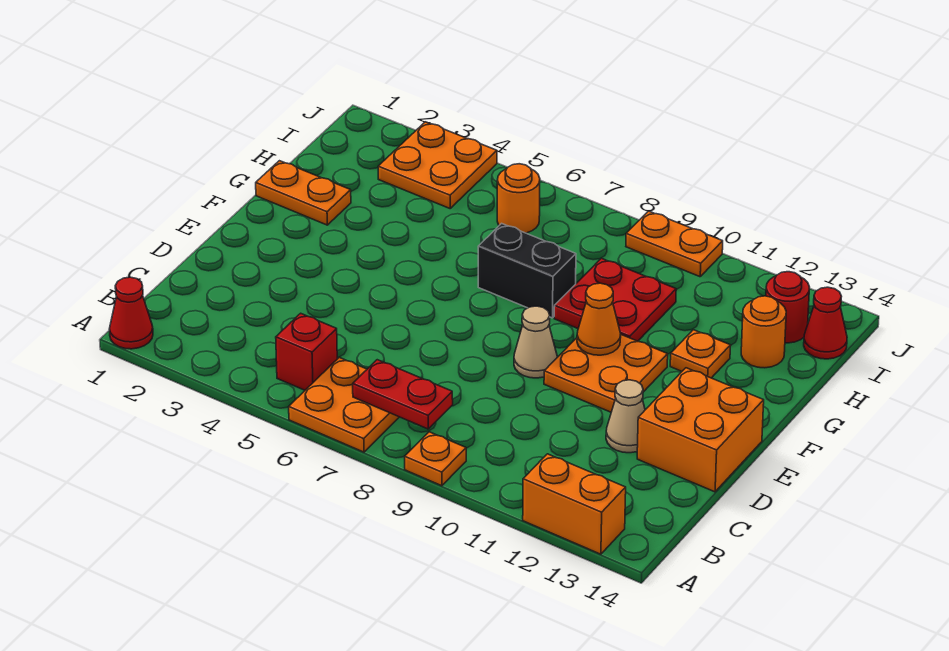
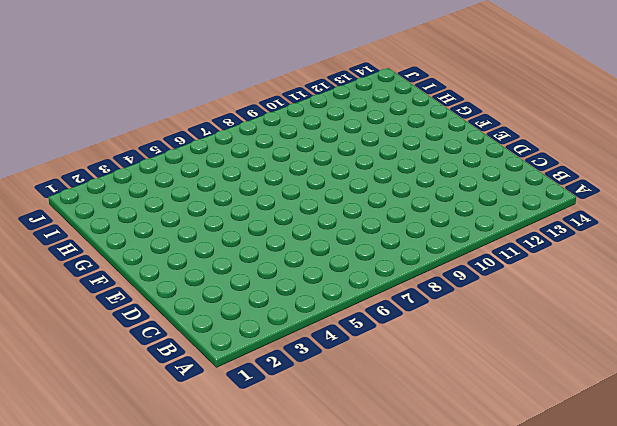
none -> red cone A1 level 1
none -> orange plate A6:B7 level 1
none -> orange plate A9 level 1

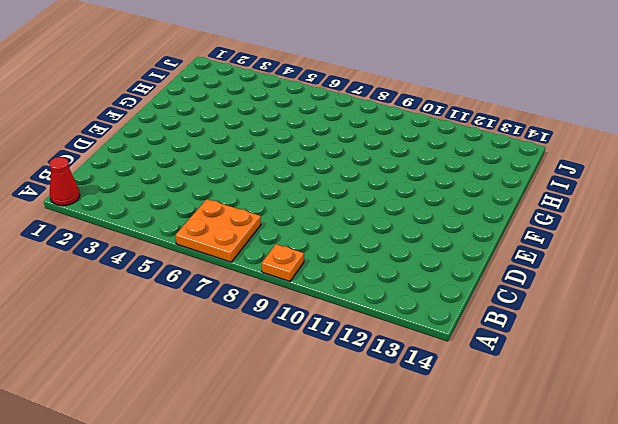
none -> orange brick A12:A13 level 1
none -> red brick B5 level 1
none -> tan cone D12 level 1

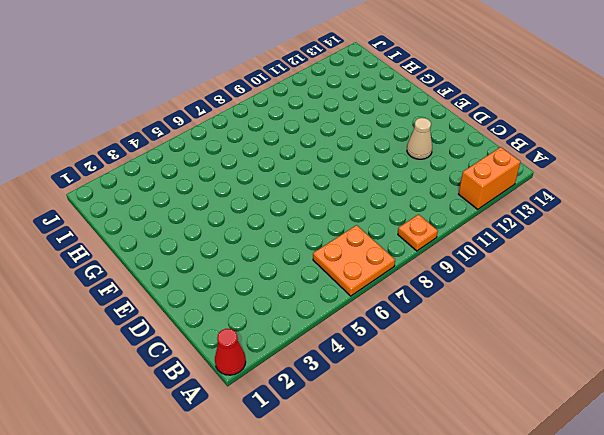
none -> red brick B5 level 1
none -> orange brick D13:E14 level 1
none -> tan cone E9 level 1

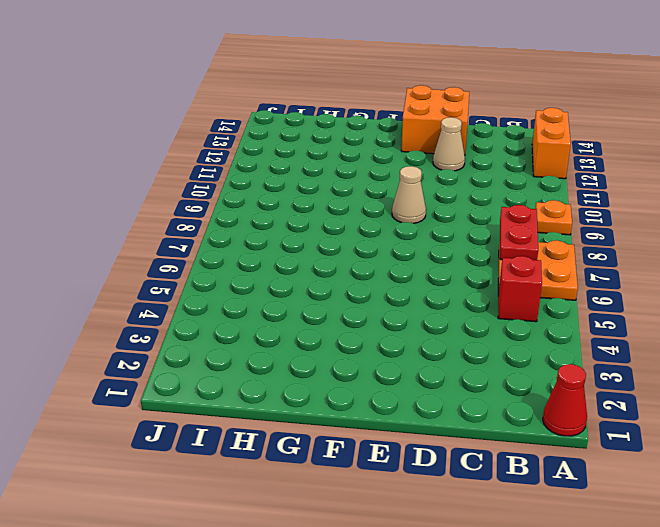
none -> orange plate E10:F11 level 1
none -> orange plate G1:G2 level 1
none -> black brick G7:G8 level 1

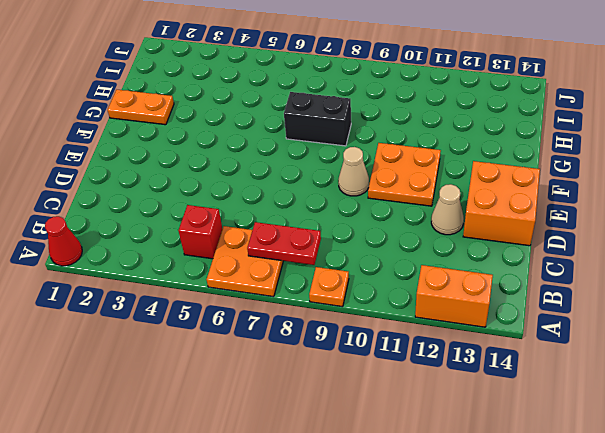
none -> red plate G9:H10 level 1
none -> orange plate G12 level 1
none -> orange round brick H13 level 1

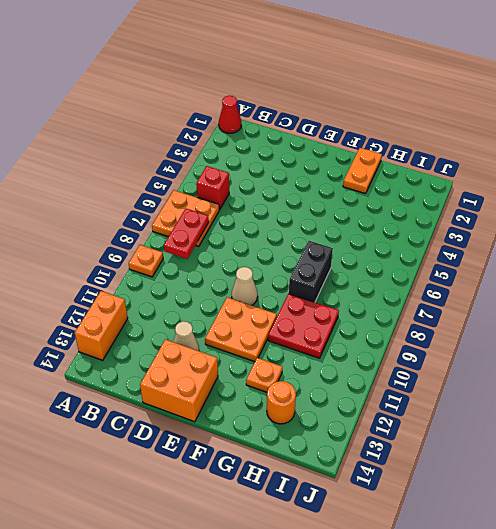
none -> orange plate I3:J4 level 1
none -> orange round brick I6 level 1
none -> red round brick I13 level 1

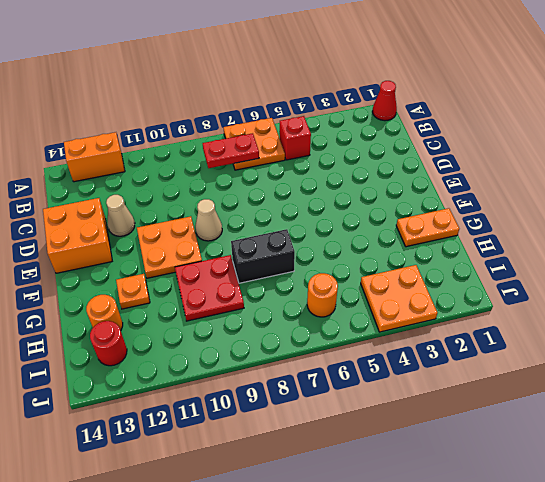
none -> orange plate A9 level 1
none -> red cone I14 level 1
none -> orange plate J9:J10 level 1

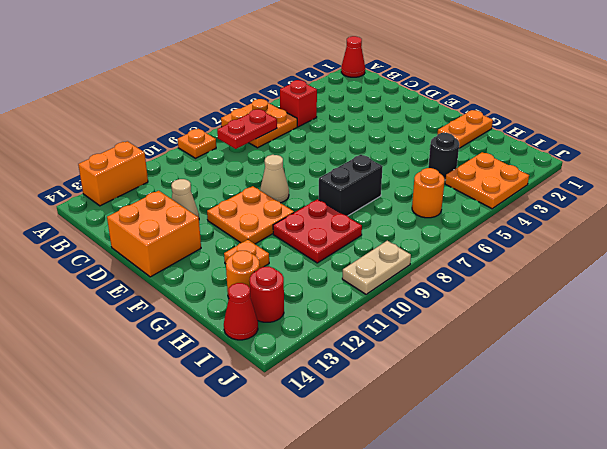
black round brick H4 level 1 -> none
tan plate J9:J10 level 1 -> orange plate J9:J10 level 1
none -> orange cone F10 level 2

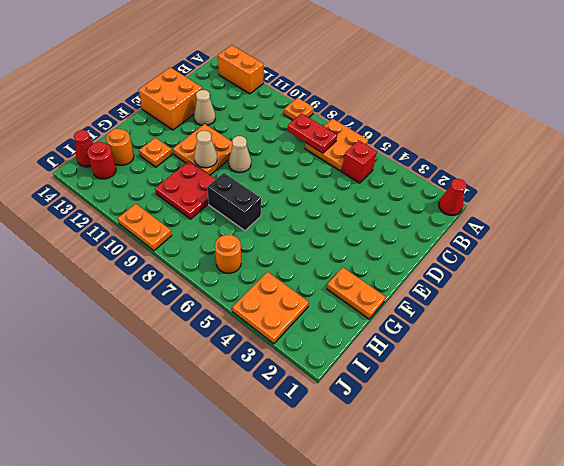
tan cone F10 level 2 -> orange cone F10 level 2

